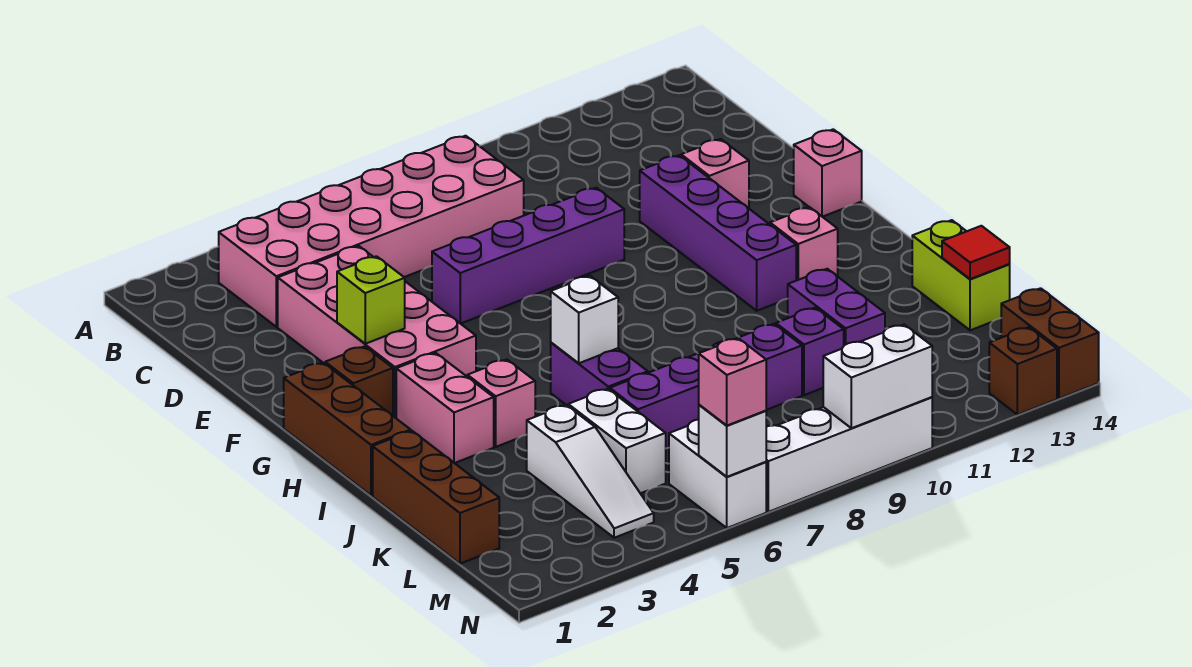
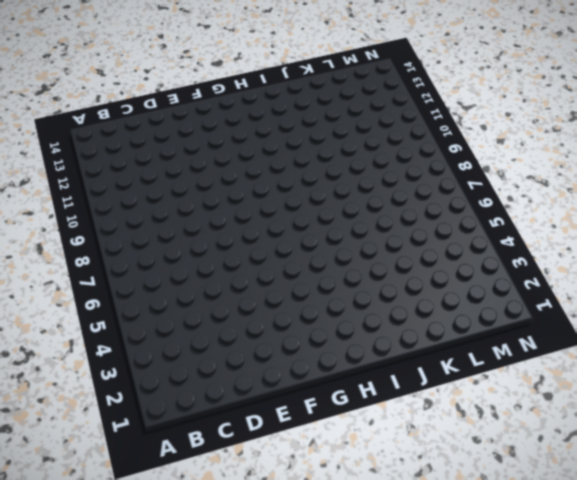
none -> pink brick B3:C8 level 1
none -> pink brick D3:G4 level 1
none -> purple brick E6:E9 level 1

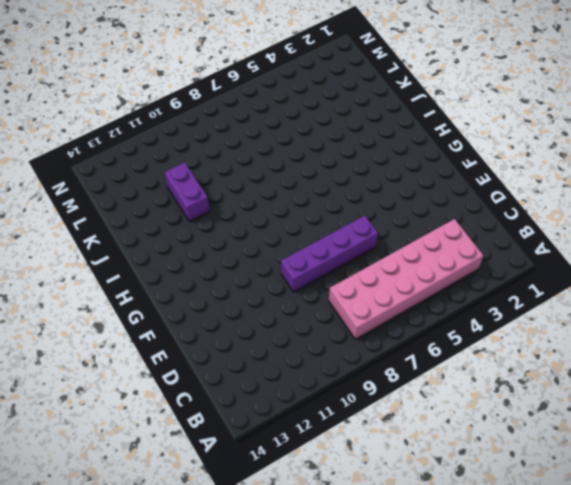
none -> pink brick D3:G4 level 1
none -> purple brick E11:H11 level 1
none -> pink brick E12 level 1

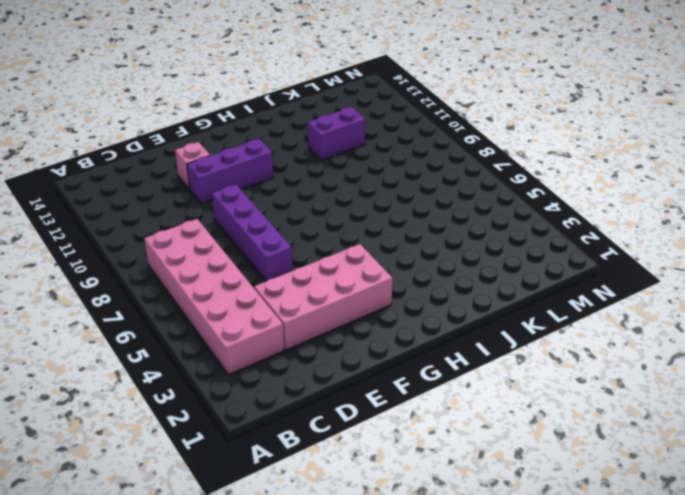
purple brick E11:G11 level 1 -> purple brick E11:H11 level 1
none -> pink brick F14 level 1
none -> brown brick G1:I1 level 1
none -> brown brick G2 level 1

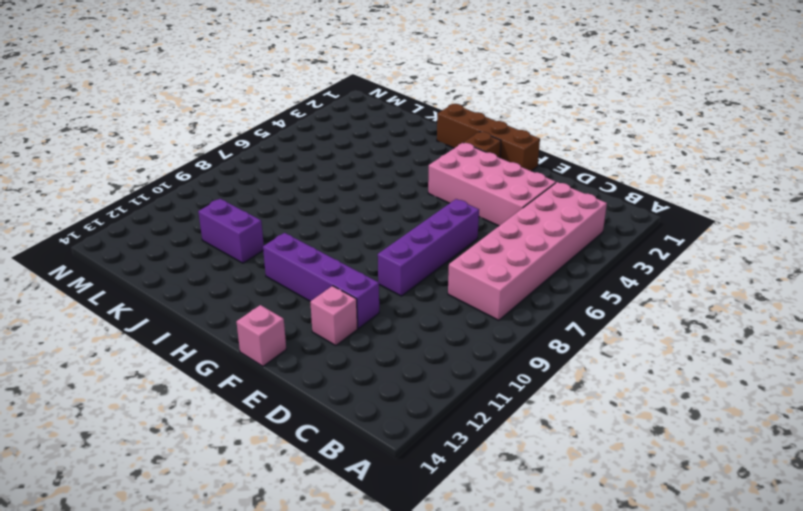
brown brick F1:I1 level 1 -> brown brick G1:I1 level 1
none -> pink brick H3:I3 level 1
none -> pink brick H12 level 1
none -> pink brick I4 level 1

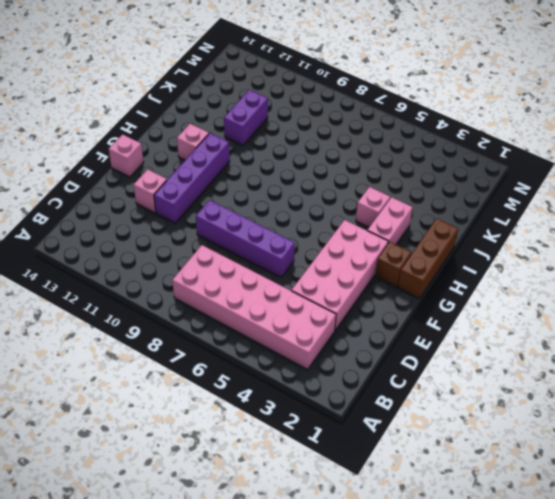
none -> purple brick I6:J6 level 1
none -> brown brick J1:L1 level 1
none -> lime brick J14:K14 level 1

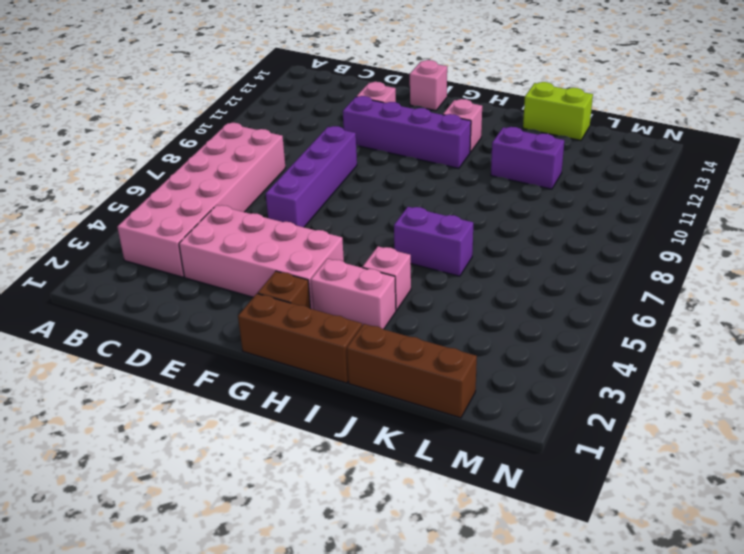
none -> white slope K4:M4 level 1 top K
none -> white brick K5:L5 level 1
none -> purple brick K6:K9 level 1

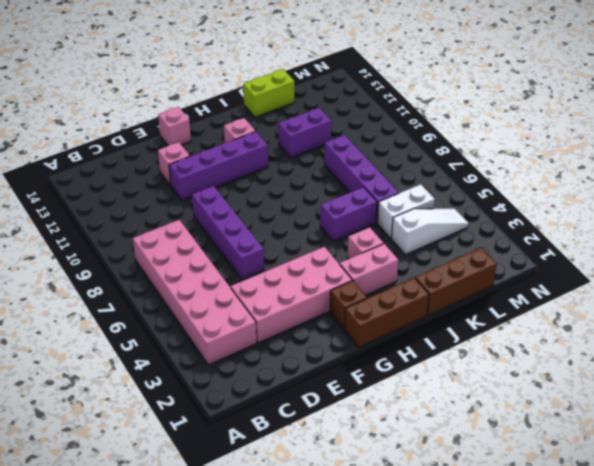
none -> purple brick K10 level 1
none -> white brick M6:N6 level 1
none -> brown brick M14:N14 level 1

